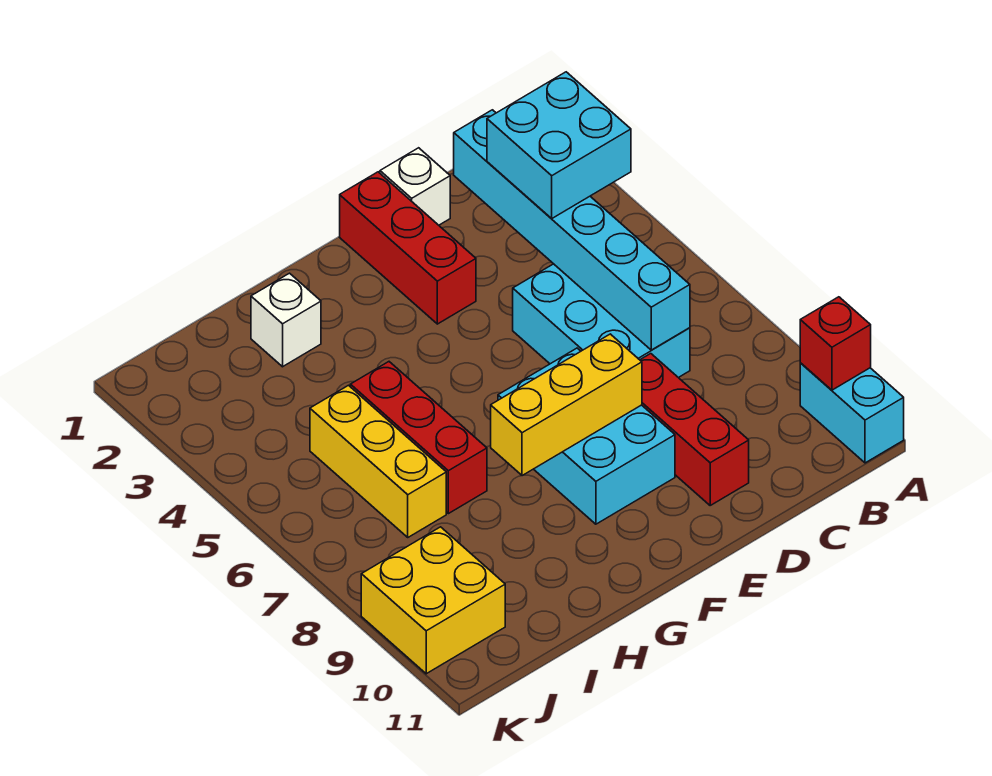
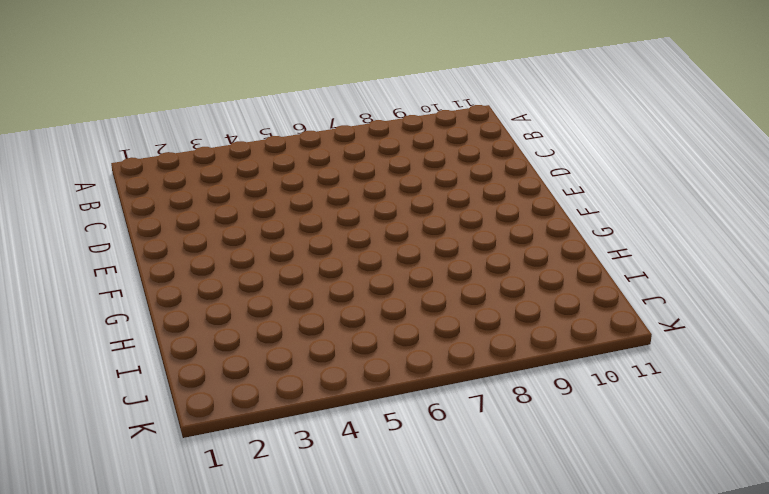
none -> cyan brick A10:A11 level 1
none -> cyan brick C5:D7 level 1
none -> white brick D1 level 1

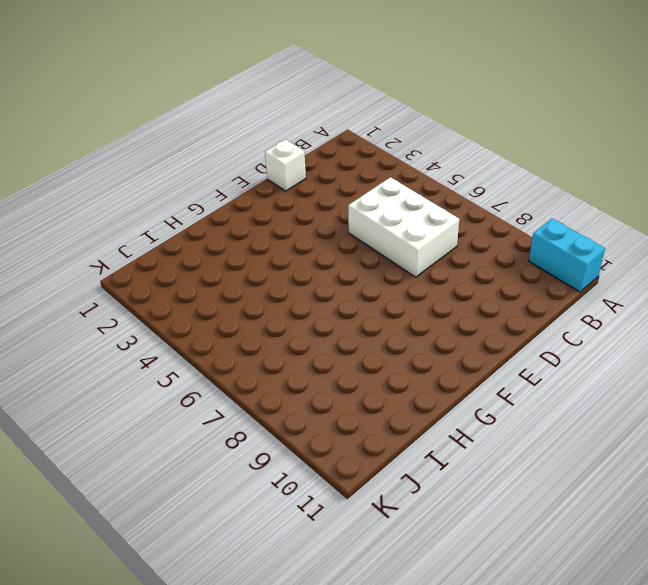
white brick C5:D7 level 1 -> cyan brick C5:D7 level 1
none -> red brick D8:D10 level 1
none -> red brick E1:E3 level 1
none -> cyan brick E7:F9 level 1

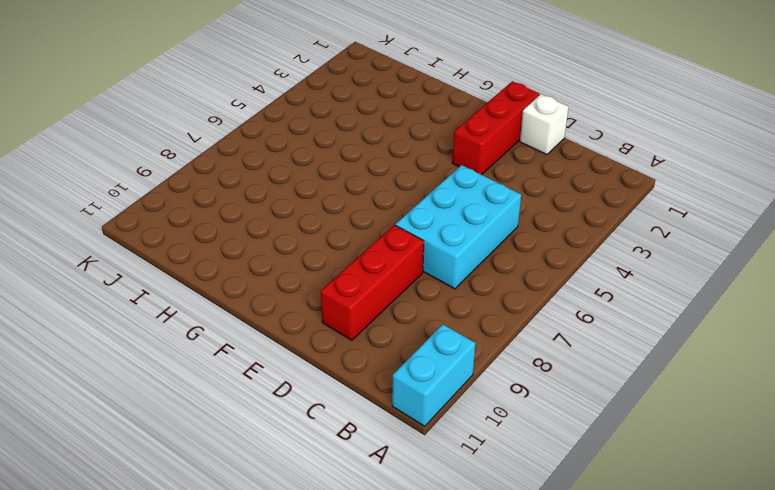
none -> cyan brick E7:F9 level 1
none -> white brick H2 level 1
none -> red brick H5:H7 level 1

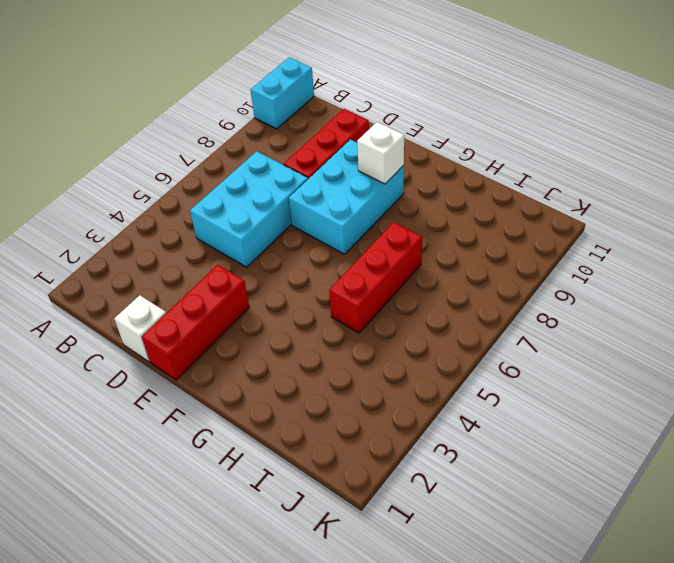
white brick F9 level 2 -> white brick H2 level 1
none -> yellow brick I5:I7 level 1
none -> yellow brick J9:K10 level 1
none -> red brick A10 level 2

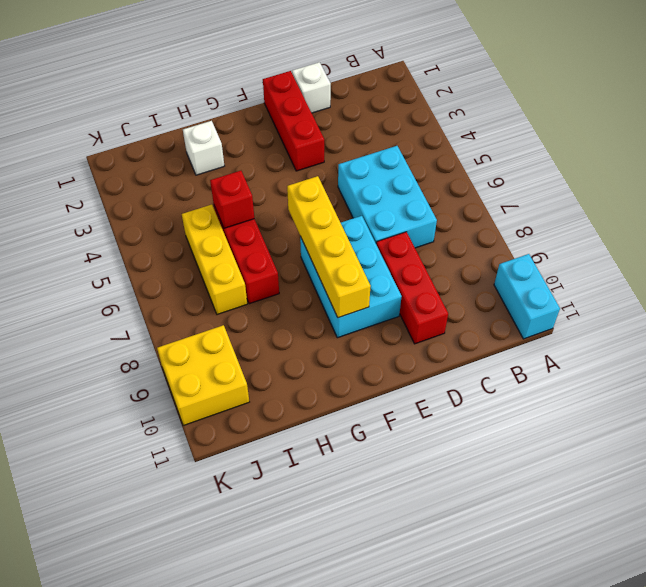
yellow brick F6:F9 level 2 -> yellow brick E8:G8 level 2
red brick H5 level 2 -> red brick A10 level 2
none -> cyan brick C2:C7 level 2
none -> cyan brick B3:C4 level 3

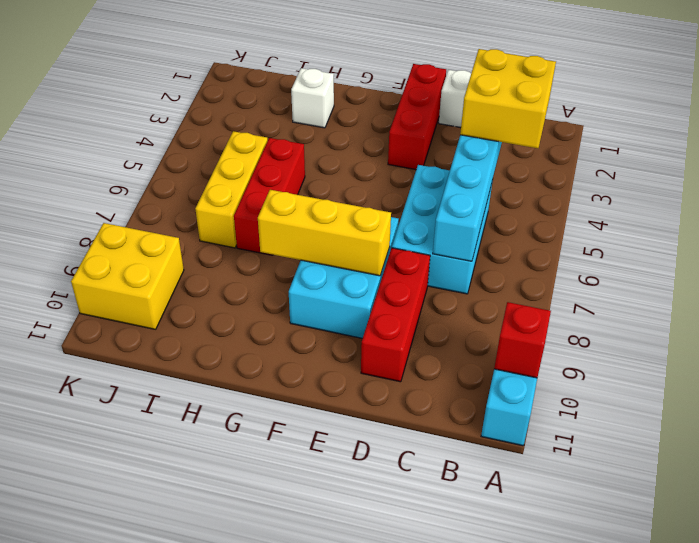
yellow brick B3:C4 level 3 -> cyan brick B3:C4 level 3

